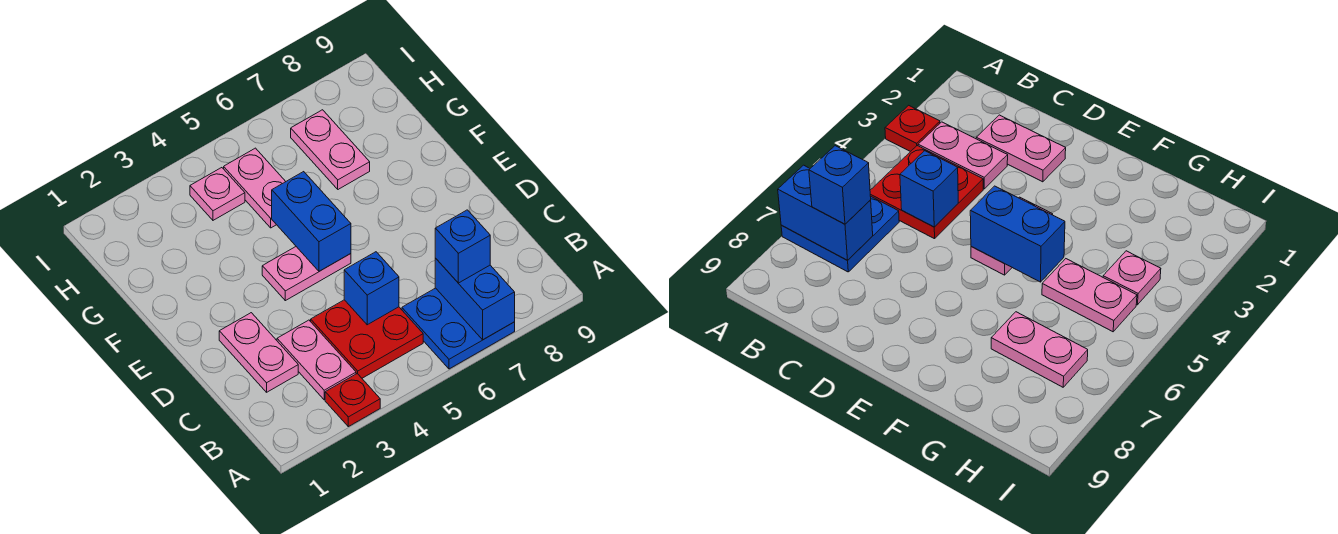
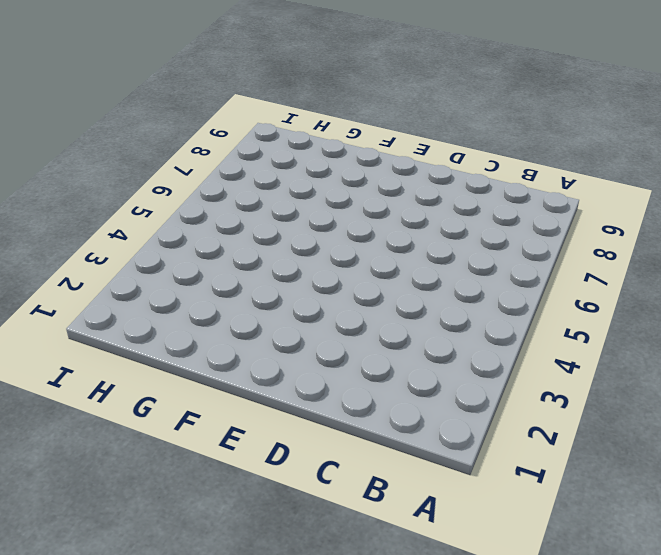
none -> red plate A3 level 1
none -> blue plate A6:B7 level 1
none -> pink plate B3:C3 level 1

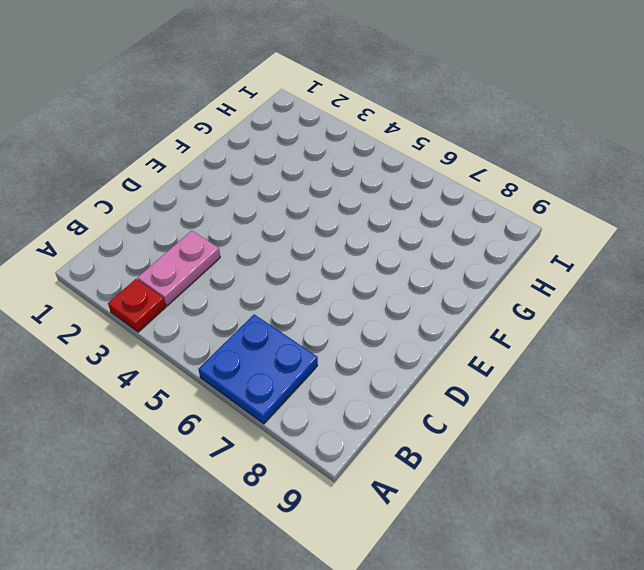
none -> red plate B4:C5 level 1
none -> pink plate C2:D2 level 1
none -> pink plate E4:E5 level 1

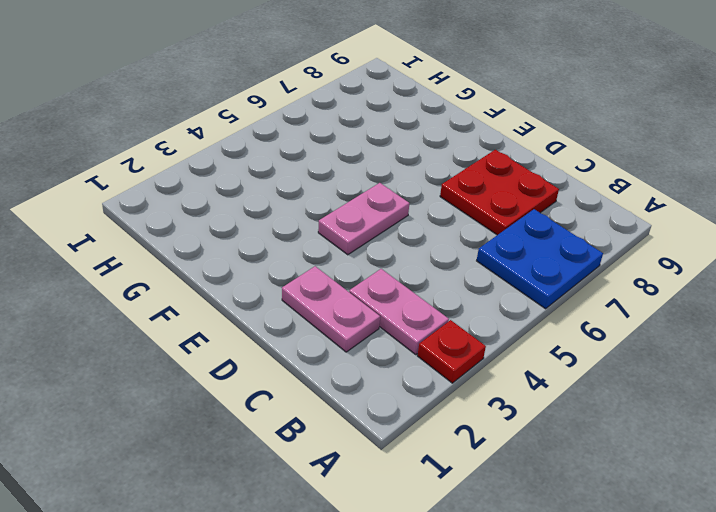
red plate C7:D8 level 1 -> red plate B4:C5 level 1
none -> pink plate G5:H5 level 1
none -> pink plate G7:H7 level 1
none -> pink plate H4 level 1

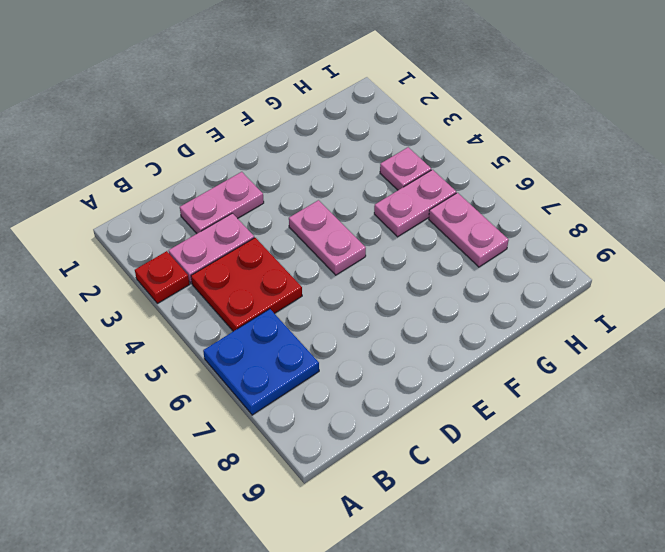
pink plate H6:H7 level 1 -> pink plate G7:H7 level 1
none -> blue brick A7:B7 level 2
none -> blue brick C5 level 2
none -> blue brick E5:F5 level 2

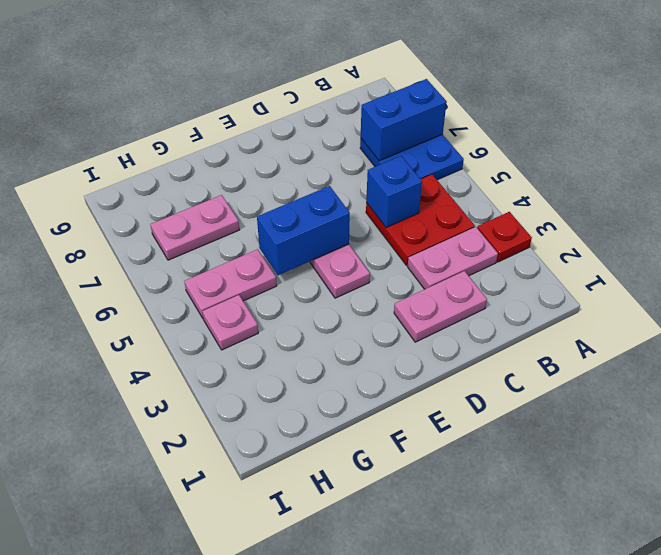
none -> blue brick B7 level 3

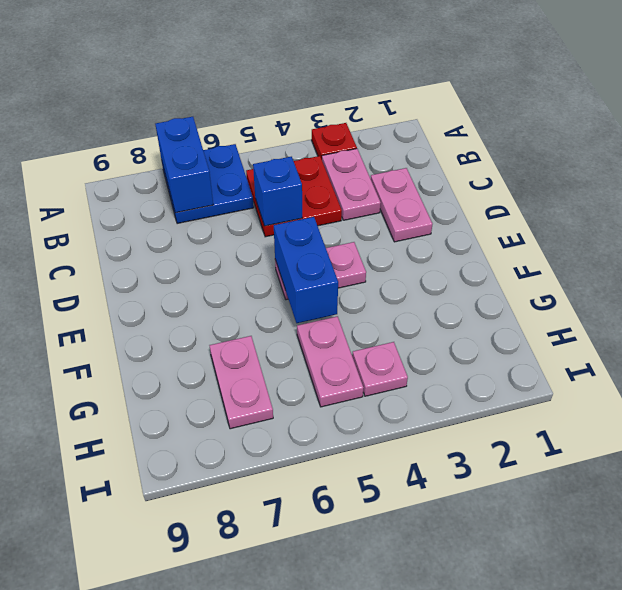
none -> blue brick B7 level 3

